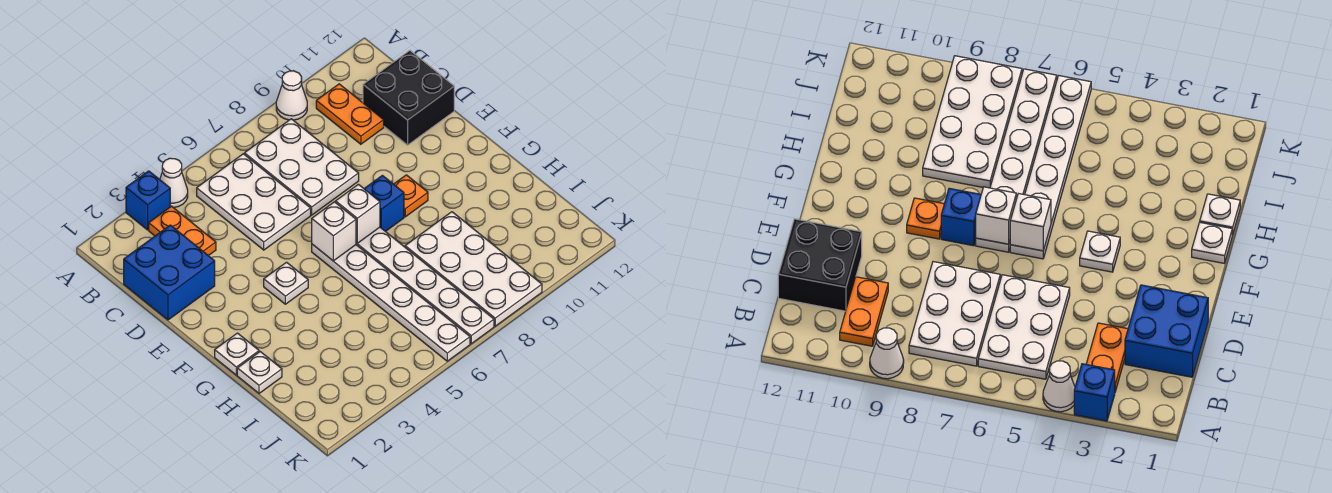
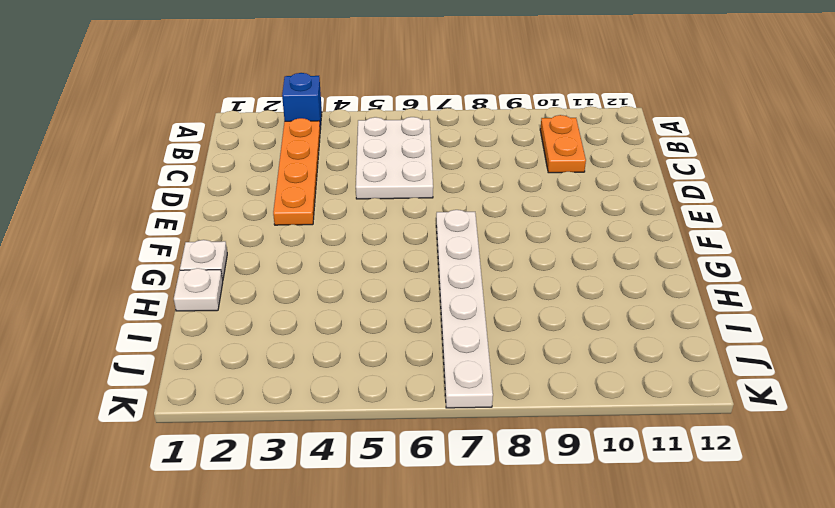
orange plate B3:E3 level 1 -> orange plate B3:C3 level 1
none -> white cone A4 level 1
none -> white cone A9 level 1
none -> white plate B7:D8 level 1

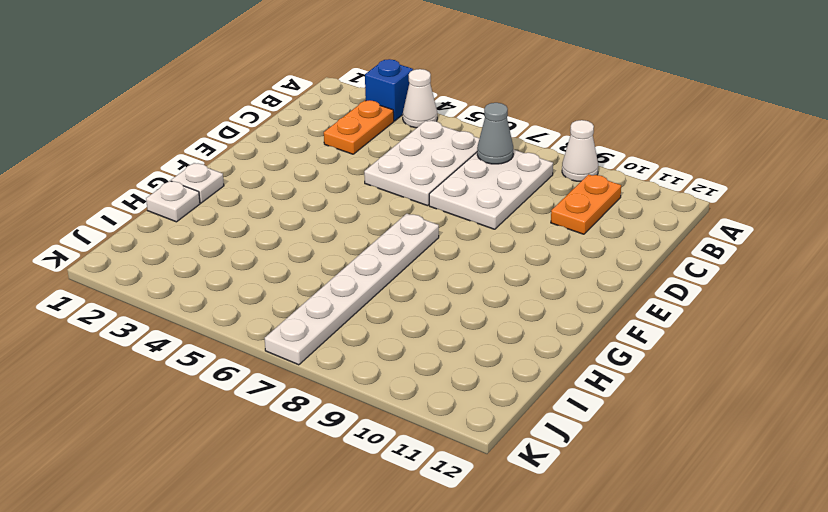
grey cone B7 level 2 -> none
none -> blue brick C1:D2 level 1
none -> black brick C11:D12 level 1
none -> white plate F4 level 1

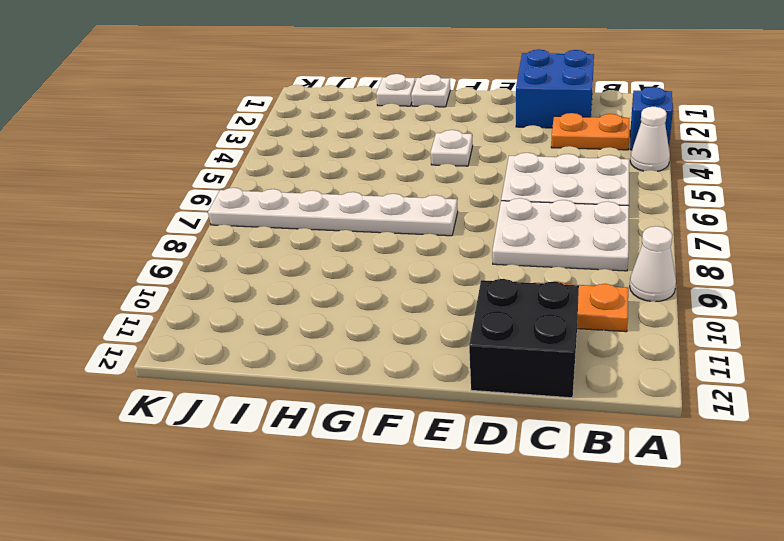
none -> white plate F6:K6 level 1
none -> blue brick F8 level 1
none -> orange plate F9 level 1

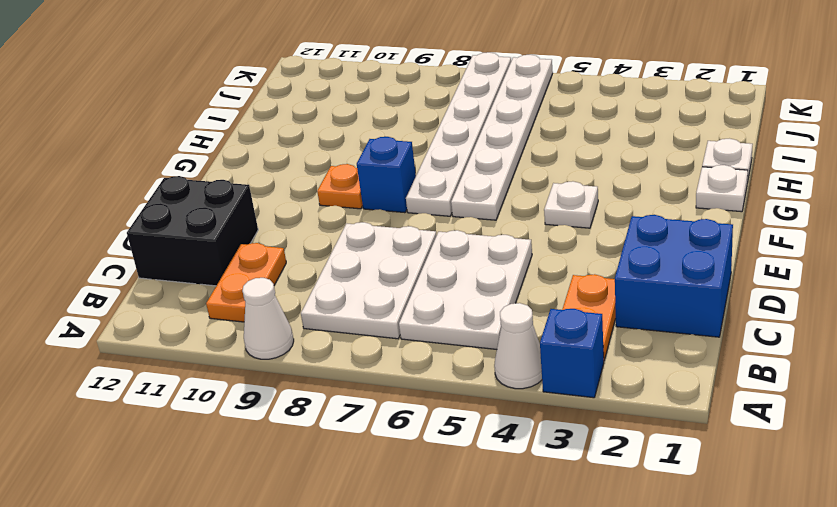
none -> white plate H8:K9 level 1
none -> white brick F6 level 2
none -> white brick F7 level 2

